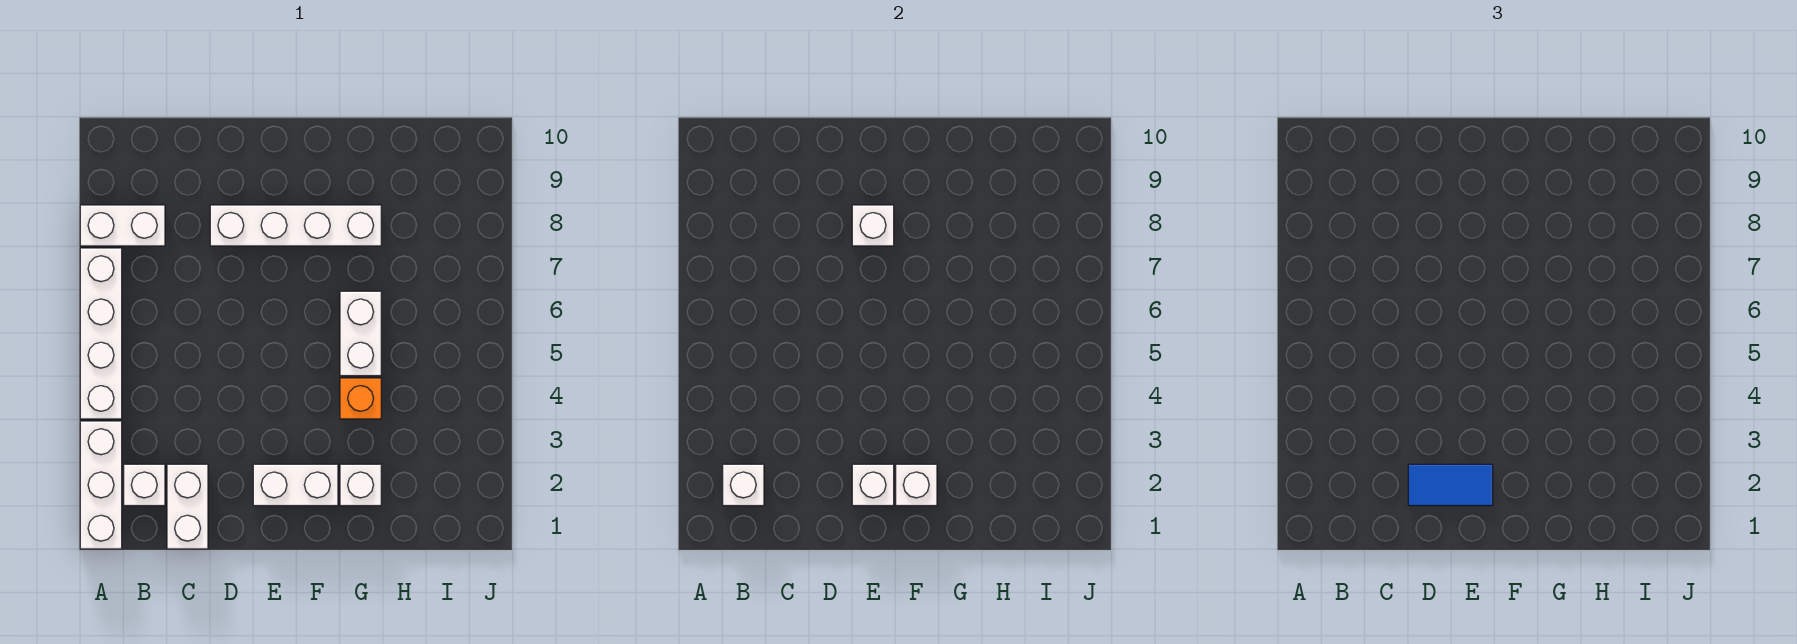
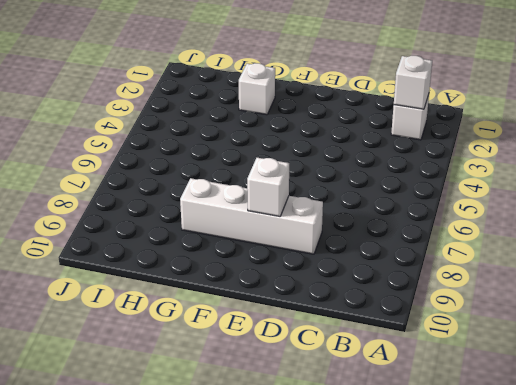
none -> white brick A1:A3 level 1
none -> white brick A4:A7 level 1
none -> white brick A8:B8 level 1

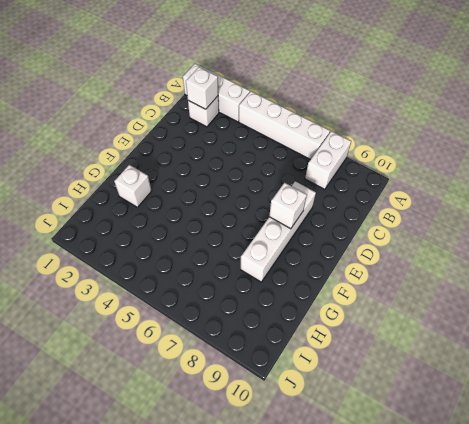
none -> white brick C1:C2 level 1
none -> white brick E2:F2 level 1
none -> orange brick G4 level 1

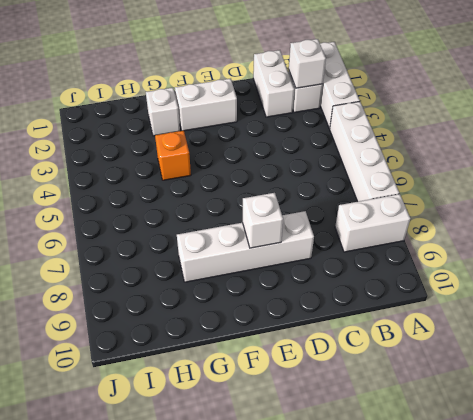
none -> white brick G5:G6 level 1
none -> white brick E2 level 2
none -> white brick F2 level 2

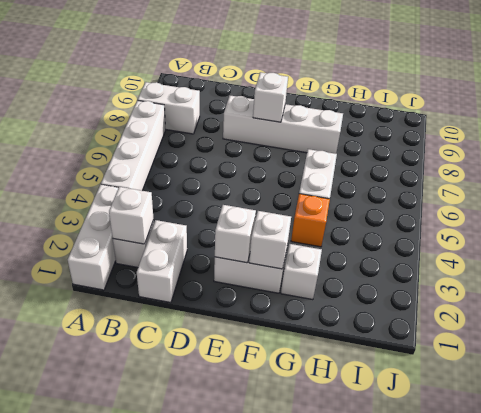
none -> blue tile D2:E2 level 3

